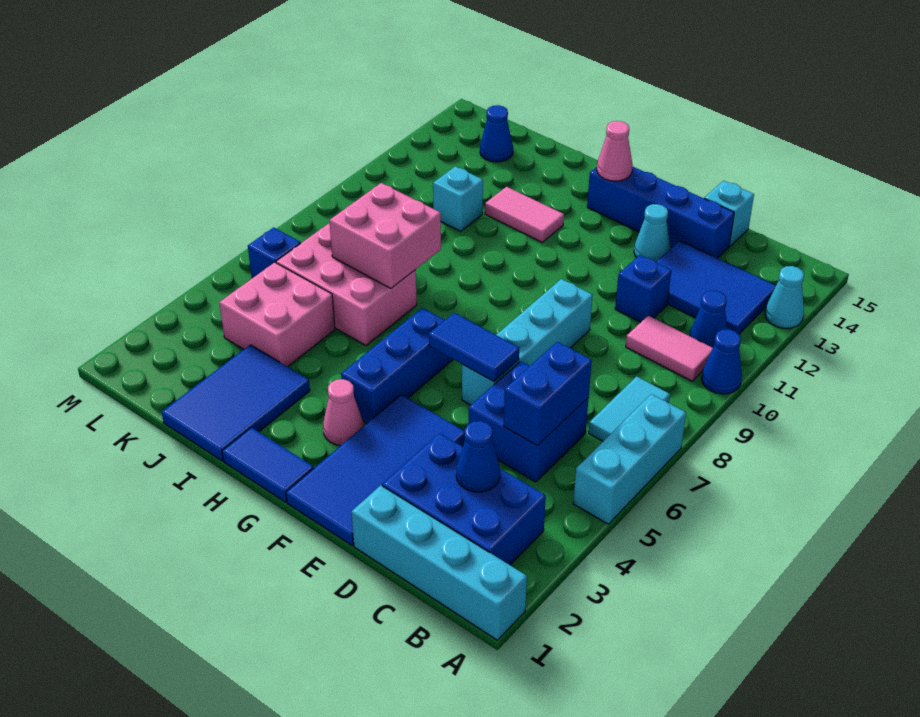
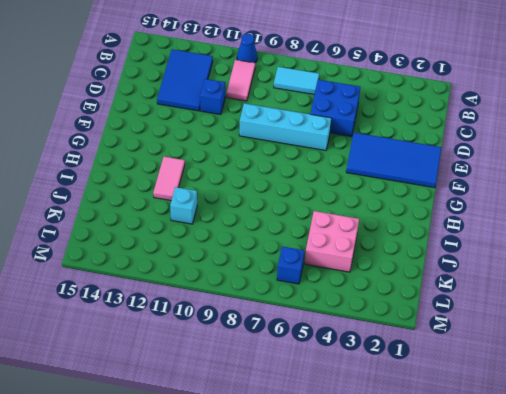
none -> cyan brick A1:D1 level 1
none -> cyan brick A5:A7 level 1
none -> cyan cone A13 level 1
none -> blue brick B2:D3 level 1

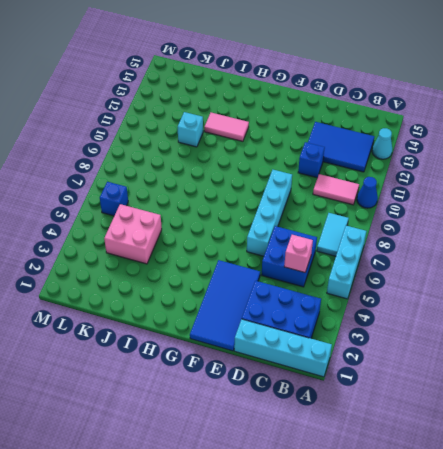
pink brick C5 level 2 -> blue brick C5:C6 level 2
none -> blue cone B11 level 1
none -> blue brick D14:G14 level 1
none -> cyan brick D15 level 1
none -> cyan cone E13 level 1

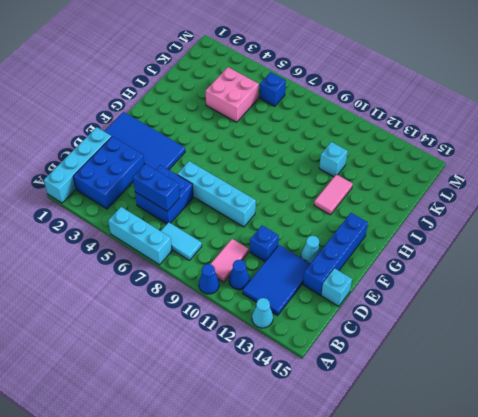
none -> blue tile G1:H1 level 1
none -> pink cone G3 level 1
none -> blue brick G4:G6 level 1
none -> blue tile I1:J3 level 1

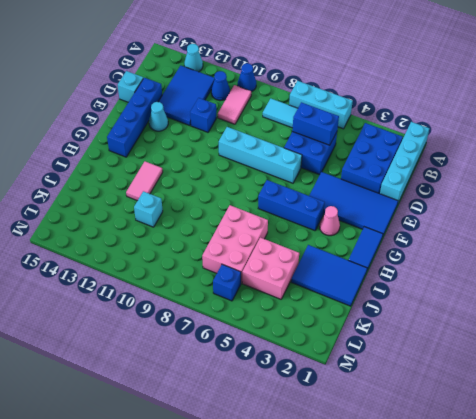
none -> blue cone K14 level 1
none -> blue cone C3 level 2
none -> blue tile E6:F6 level 2
none -> pink cone G14 level 2

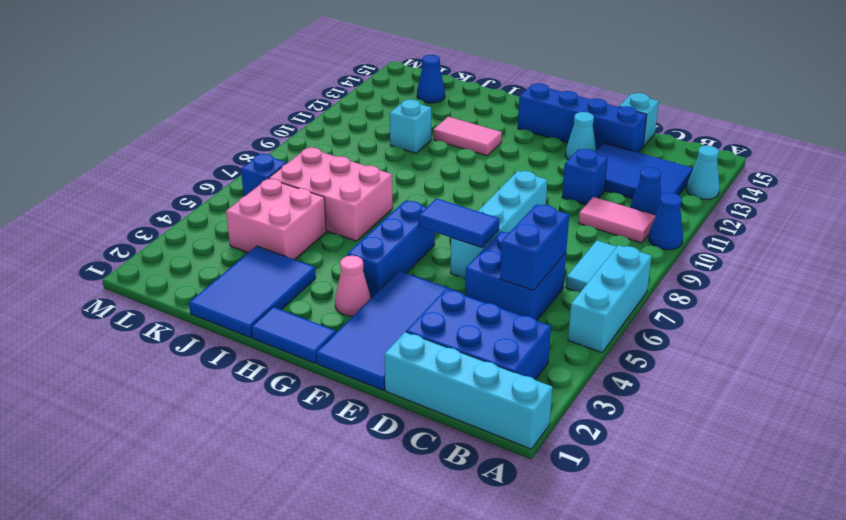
none -> blue cone C3 level 2
none -> pink cone G14 level 2
none -> pink brick I7:J8 level 2

